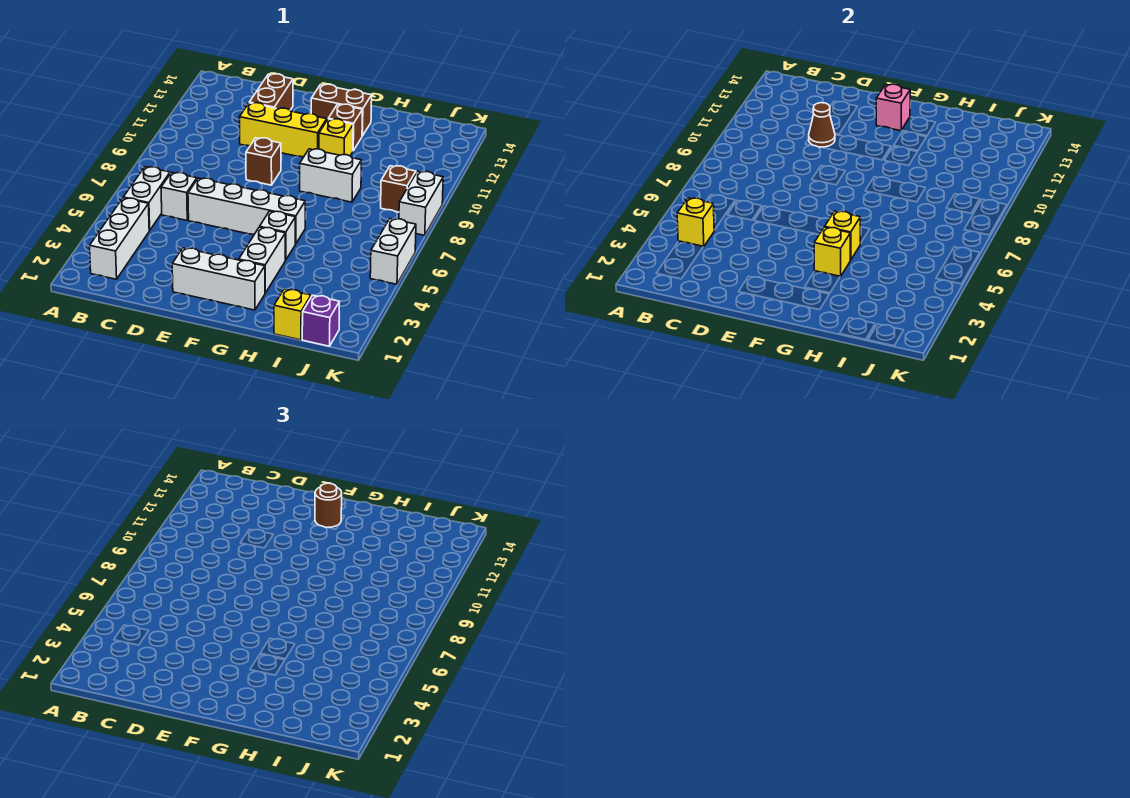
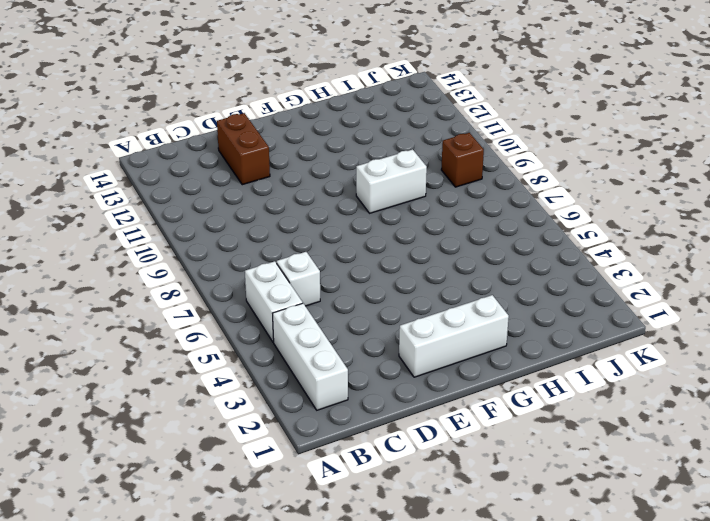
none -> white brick D6:G6 level 1
none -> yellow brick D11:F11 level 1
none -> brown brick E9 level 1

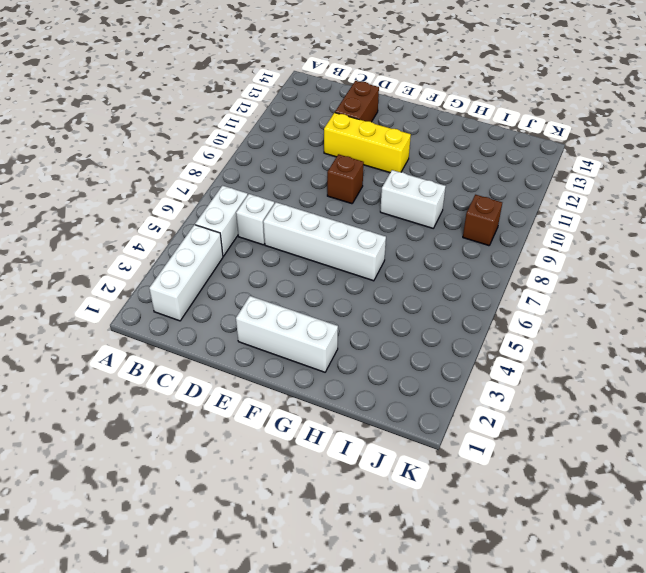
none -> brown brick F13:G13 level 1
none -> white brick G3:G4 level 1
none -> white brick G5 level 1

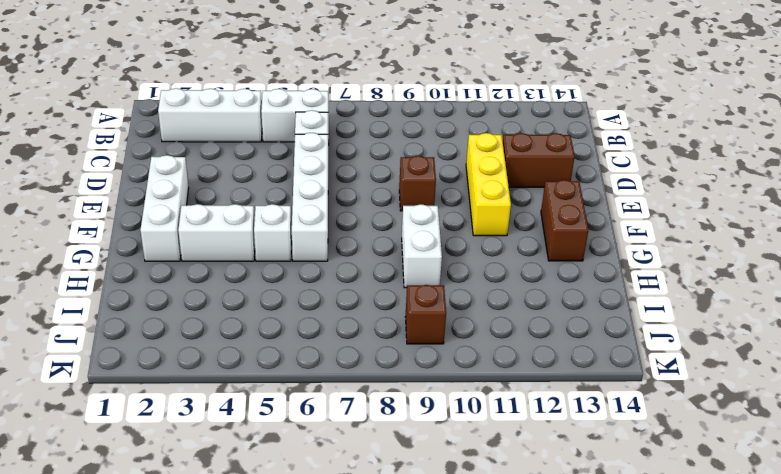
none -> yellow brick G11 level 1
none -> brown brick G12 level 1
none -> yellow brick I1 level 1

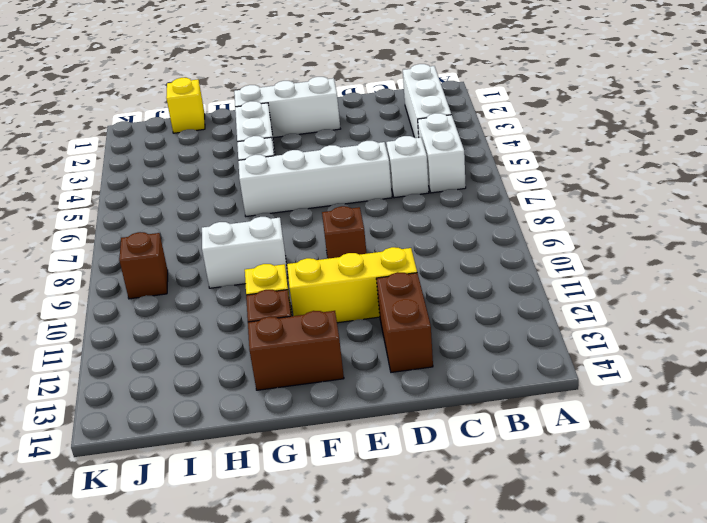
none -> purple brick J1 level 1
none -> white brick K5:K6 level 1
none -> white brick K8:K9 level 1

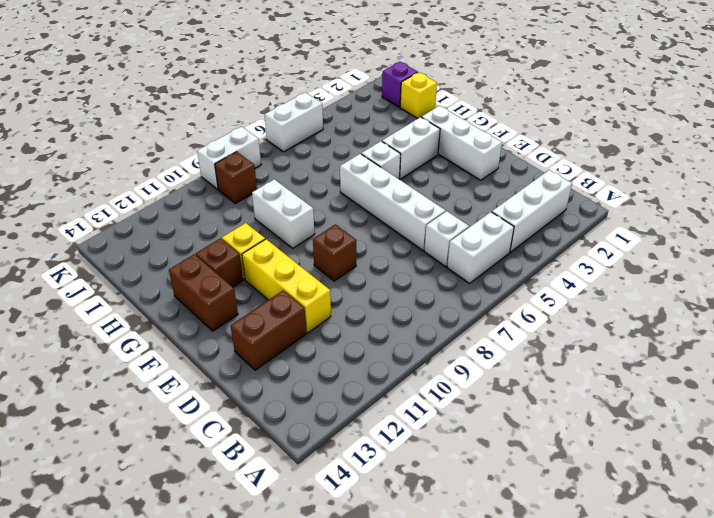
none -> yellow brick B4 level 2
none -> brown cone D11 level 2
none -> pink brick F13 level 2

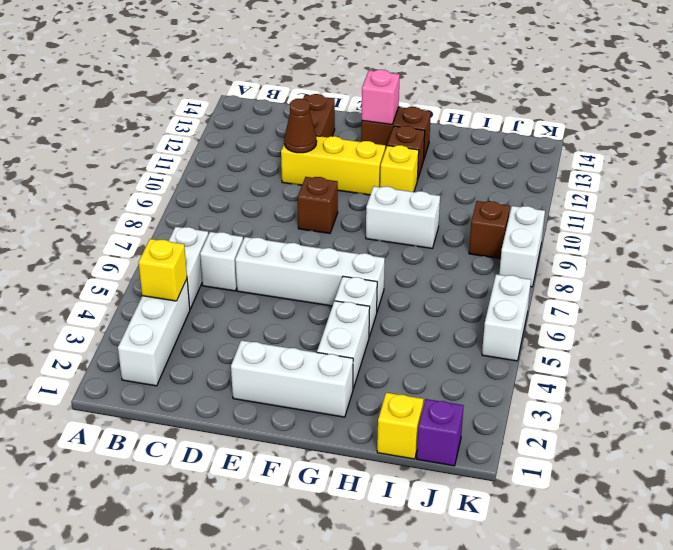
none -> yellow brick G4 level 2
none -> yellow brick G5 level 2
none -> brown round brick F13 level 3

